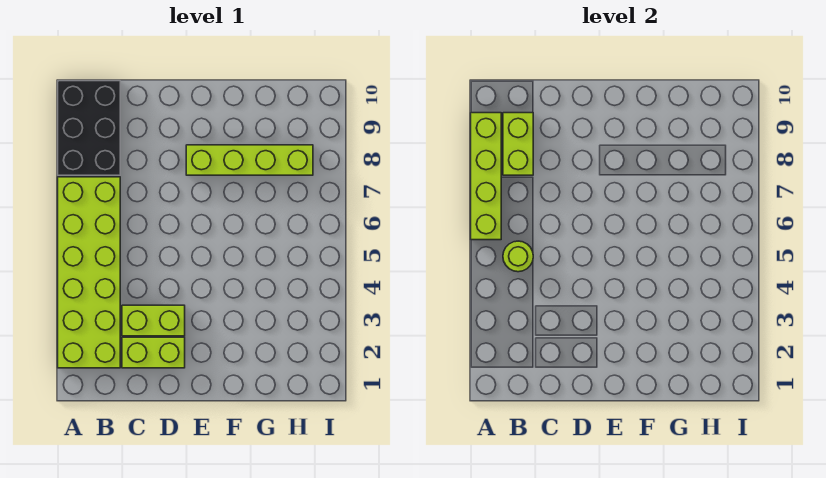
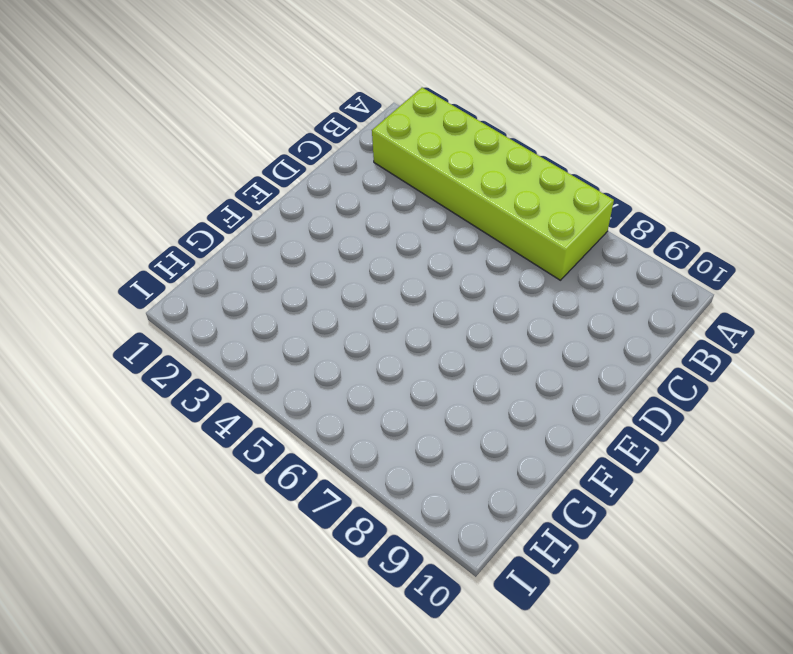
none -> black brick A8:B10 level 1
none -> lime brick C2:D2 level 1

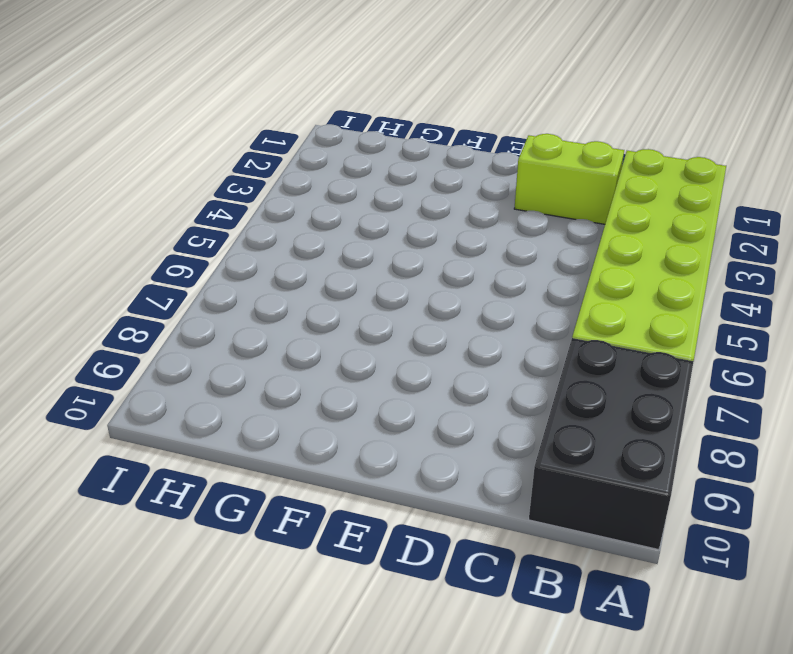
none -> lime brick C3:D3 level 1
none -> lime brick E8:H8 level 1

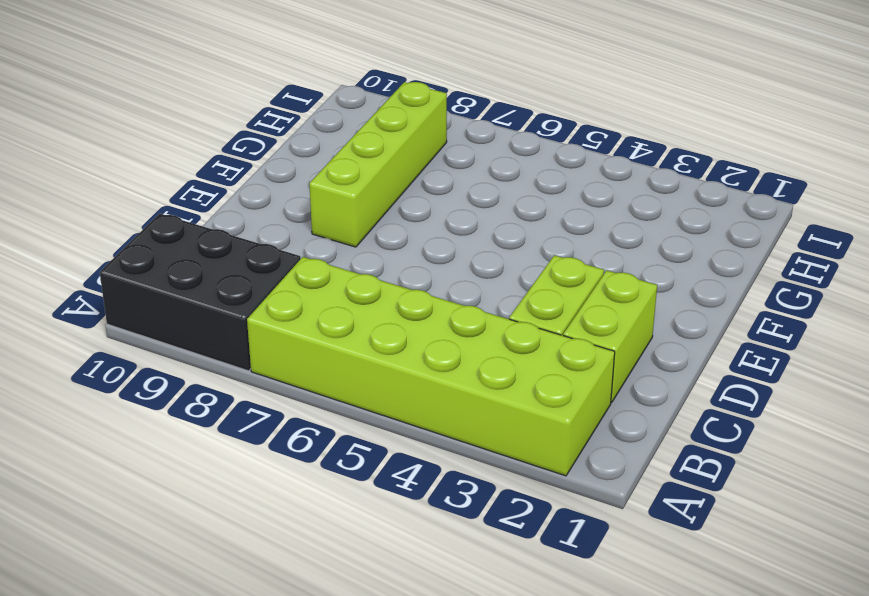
none -> lime brick A6:A9 level 2
none -> lime round brick B5 level 2

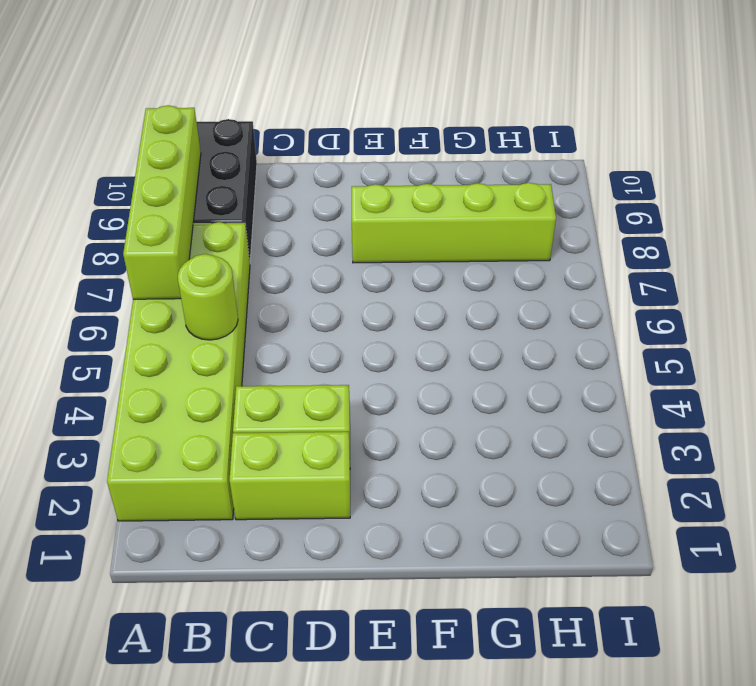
none -> lime brick B8:B9 level 2

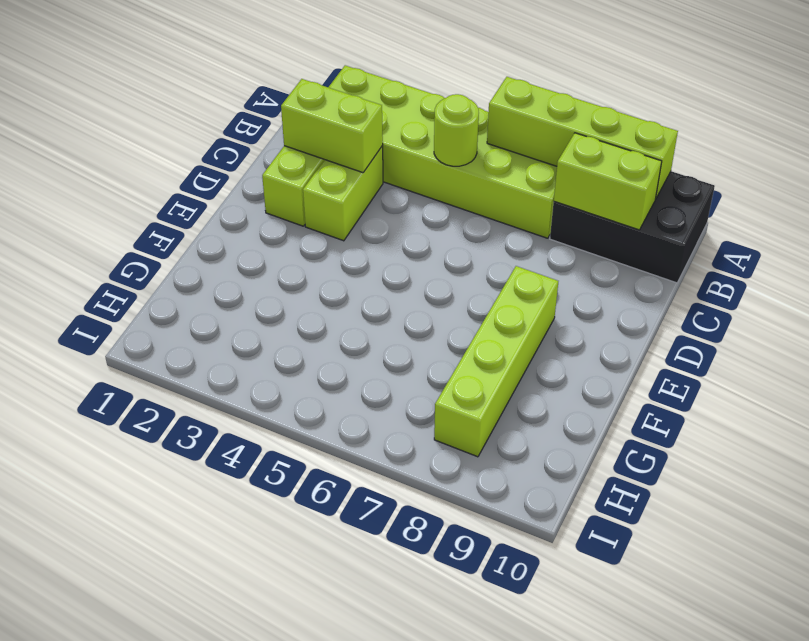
lime brick C2:C3 level 2 -> none

